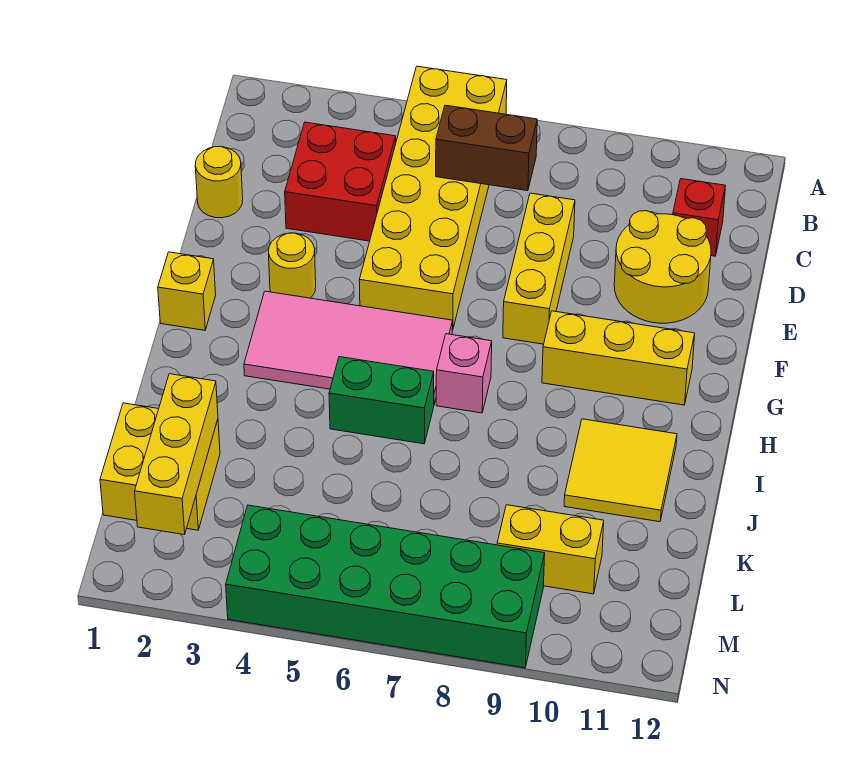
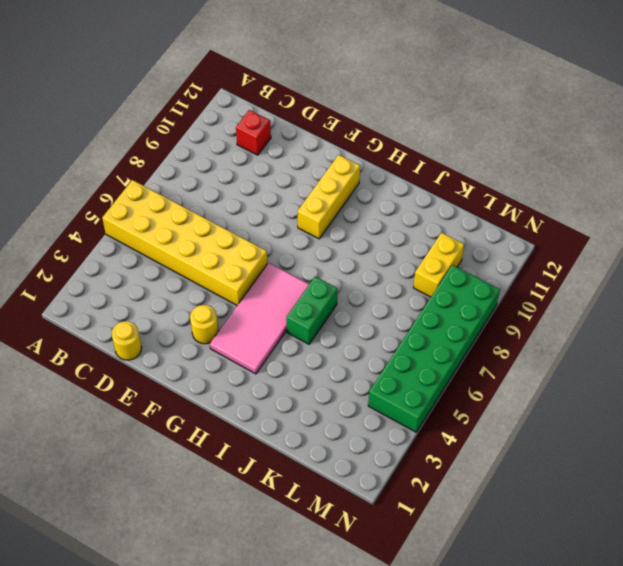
none -> red brick C3:D4 level 1
none -> yellow brick D8:F8 level 1
none -> yellow round brick D10:E11 level 1

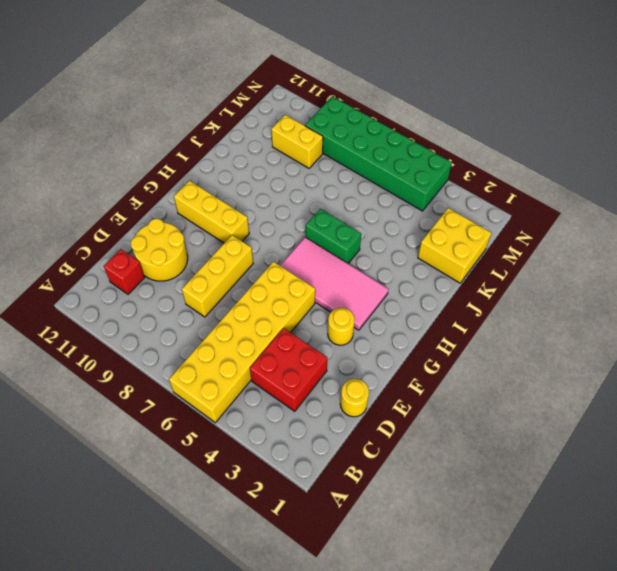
none -> yellow brick G1 level 1
none -> pink brick H7 level 1
none -> yellow tile I10:J11 level 1

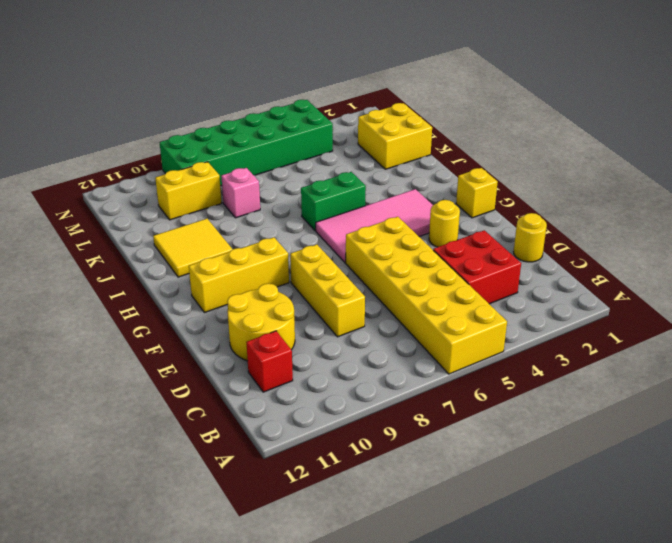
pink brick K8 level 1 -> pink brick H7 level 1
none -> brown brick C6:C7 level 2
none -> yellow brick K2:M2 level 2

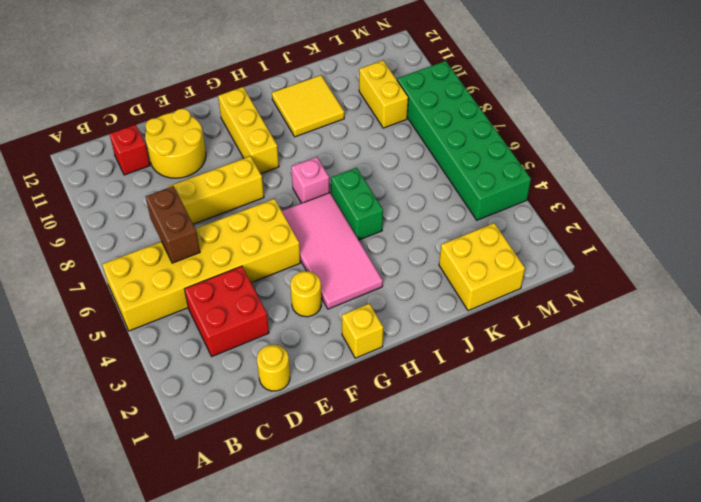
none -> yellow brick K2:M2 level 2

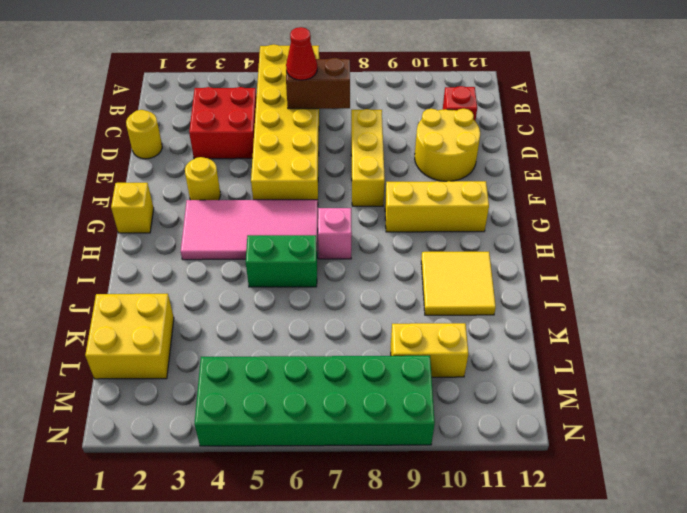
red cone C6 level 3 -> none
none -> yellow brick K2:M2 level 2

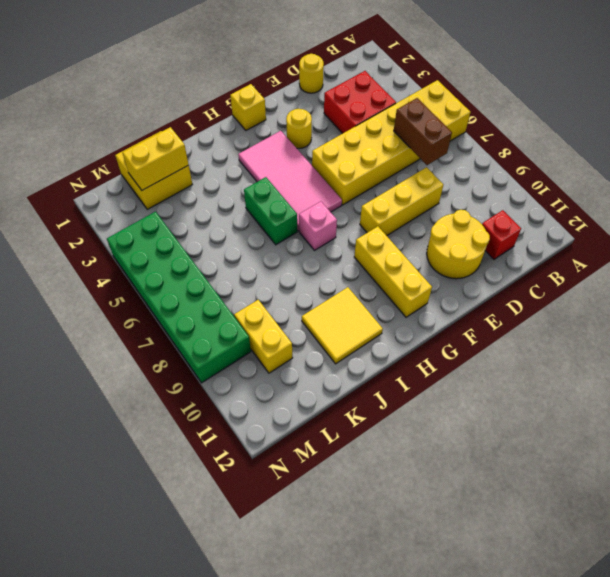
yellow brick K2:L2 level 2 -> yellow brick K2:M2 level 2

